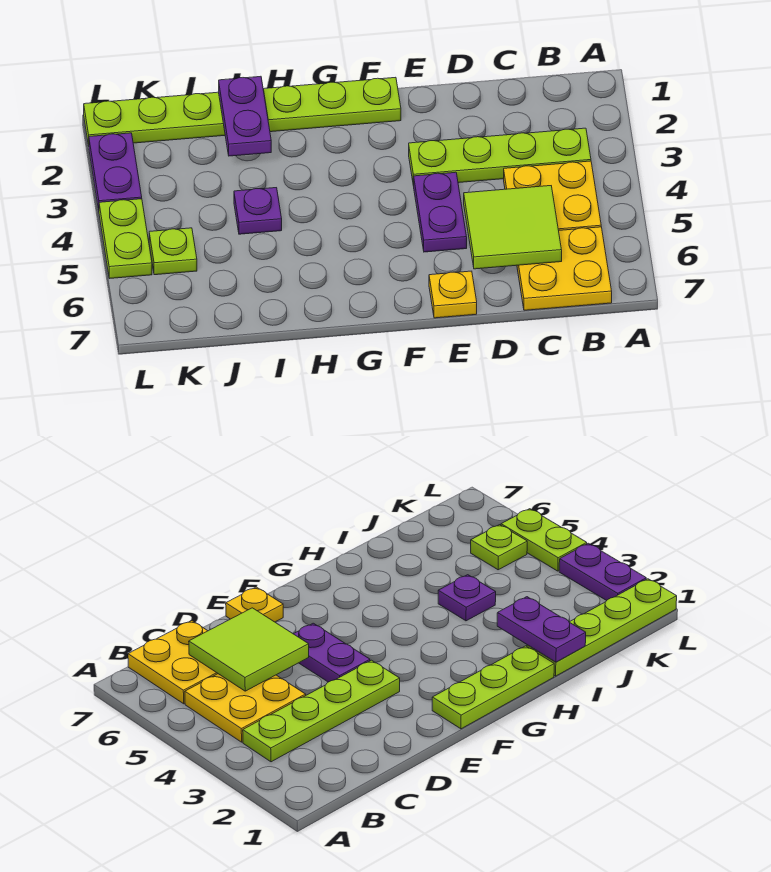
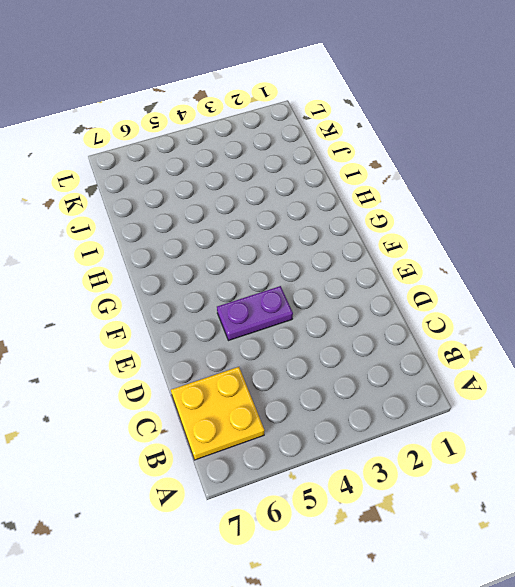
none -> lime plate B3:E3 level 1
none -> yellow plate B4:C5 level 1
none -> yellow plate E7 level 1

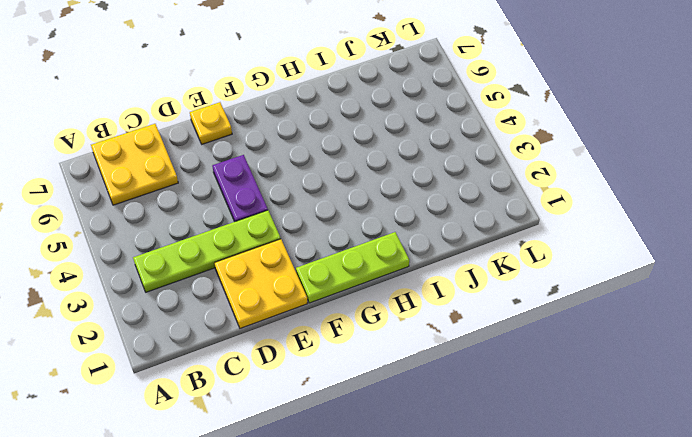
yellow plate D1:E2 level 1 -> yellow plate B4:C5 level 1
none -> lime plate I1:L1 level 1
none -> purple plate I4 level 1
none -> lime plate K5 level 1

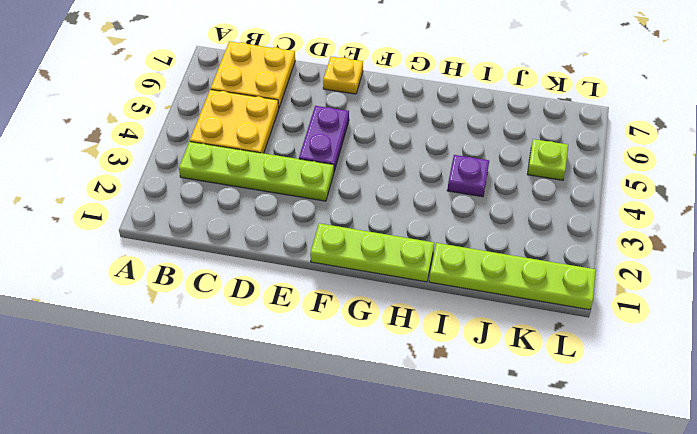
none -> purple plate L2:L3 level 1
none -> lime plate L4:L5 level 1
none -> lime tile C5:D6 level 2

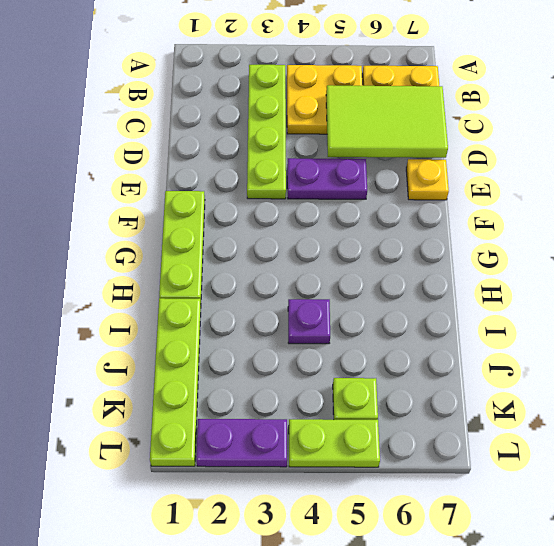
lime tile C5:D7 level 2 -> lime tile C5:D6 level 2
none -> purple plate I1:I2 level 2

